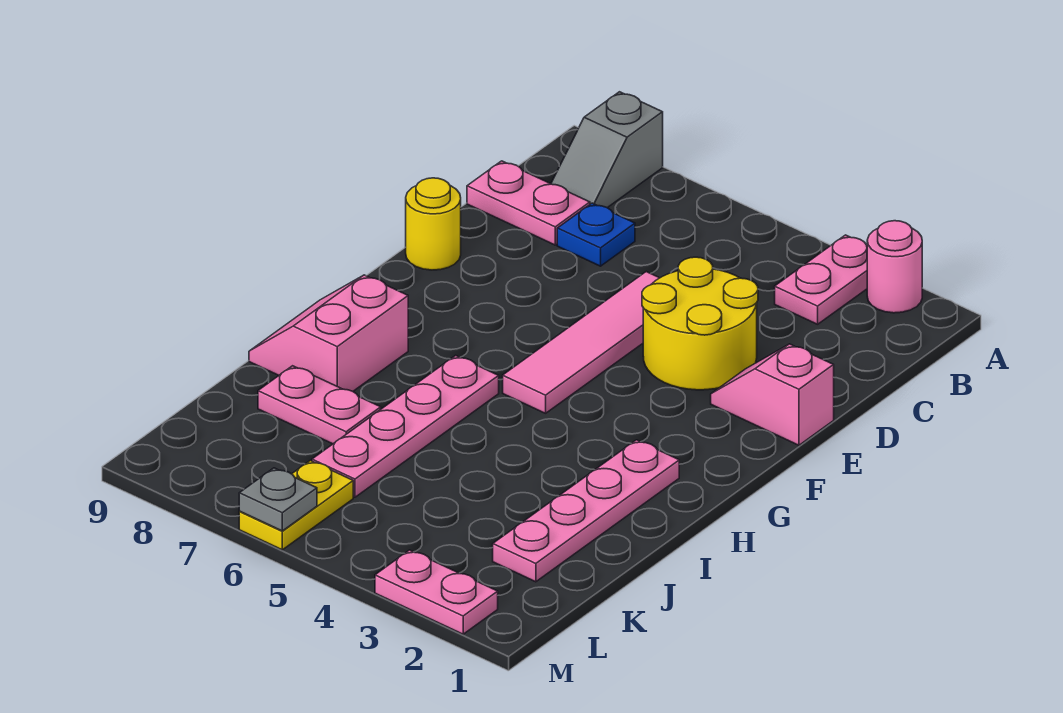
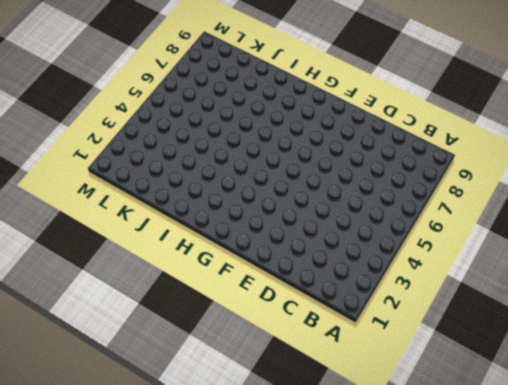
none -> pink round brick A2 level 1
none -> pink plate A3:B3 level 1
none -> grey slope A8:B8 level 1 top A

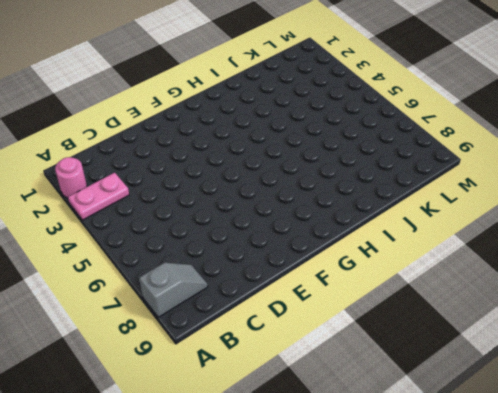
none -> blue plate C7 level 1
none -> pink plate C8:C9 level 1
none -> yellow round brick D3:E4 level 1

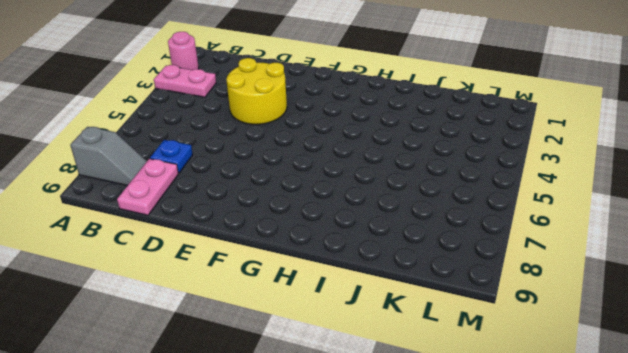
none -> pink tile D5:G5 level 1
none -> pink slope E1:E2 level 1 top 1
none -> yellow round brick E9 level 1

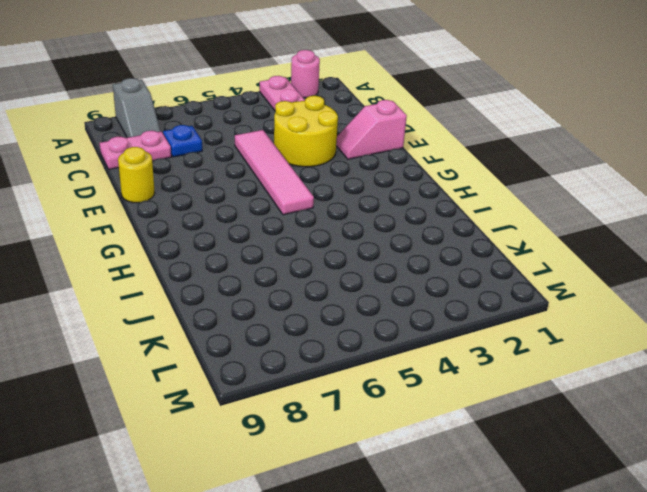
none -> pink plate H2:K2 level 1
none -> pink plate H6:K6 level 1
none -> pink slope H8:I9 level 1 top 8

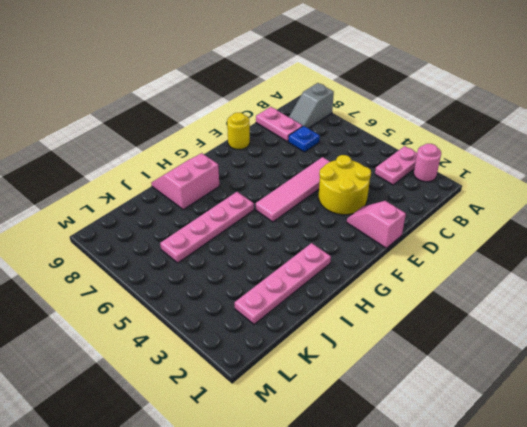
none -> pink plate J7:J8 level 1
none -> yellow plate L6:M6 level 1
none -> pink plate M2:M3 level 1

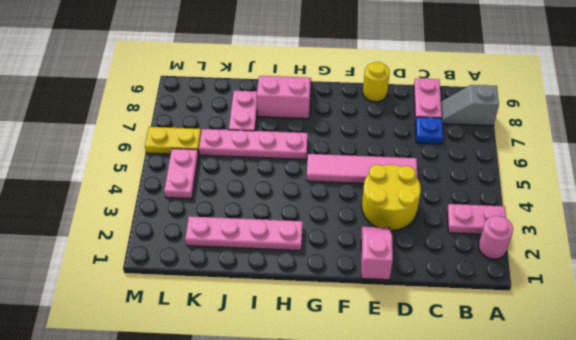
pink plate L4:L5 level 1 -> pink plate M2:M3 level 1
none -> grey plate M6 level 2

